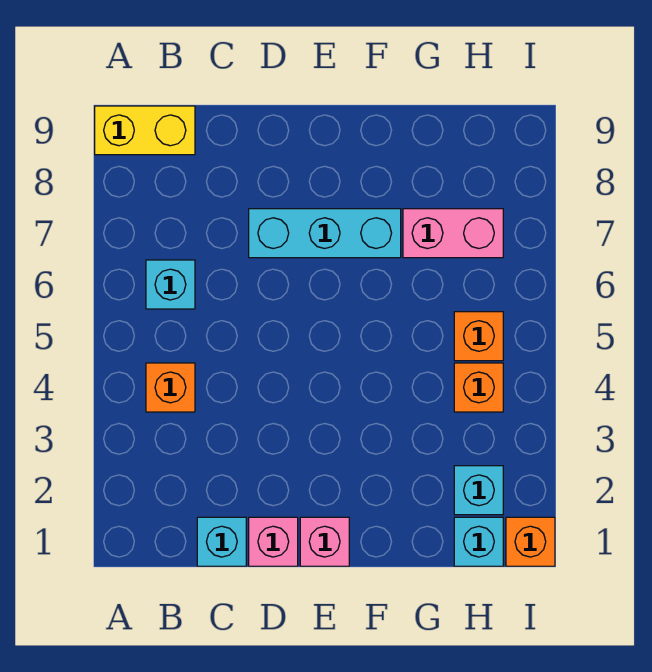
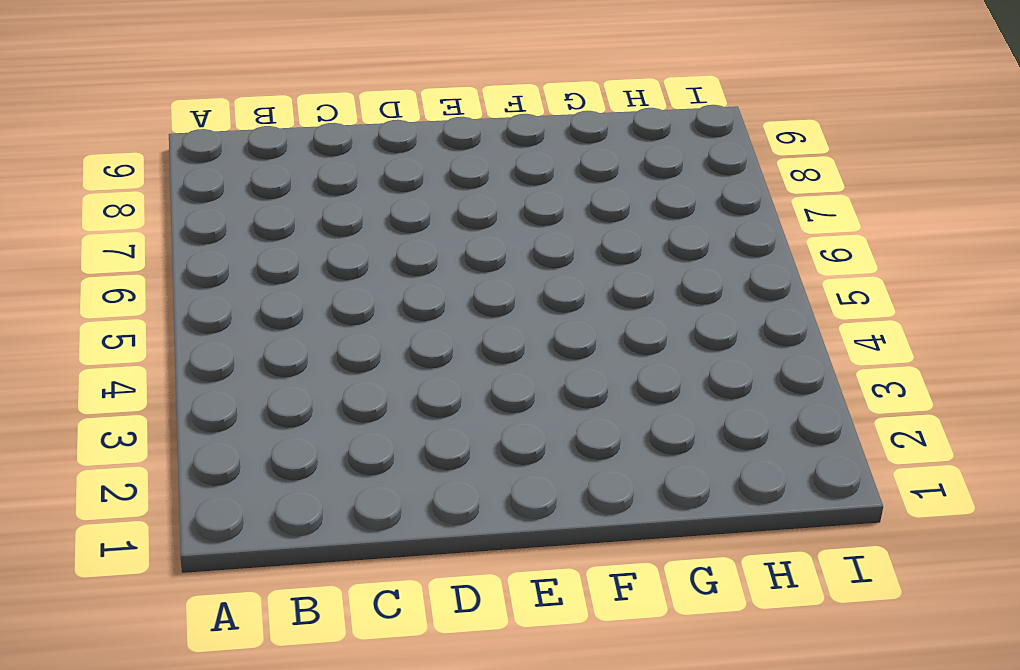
none -> yellow brick A9:B9 level 1
none -> orange brick B4 level 1
none -> cyan brick B6 level 1

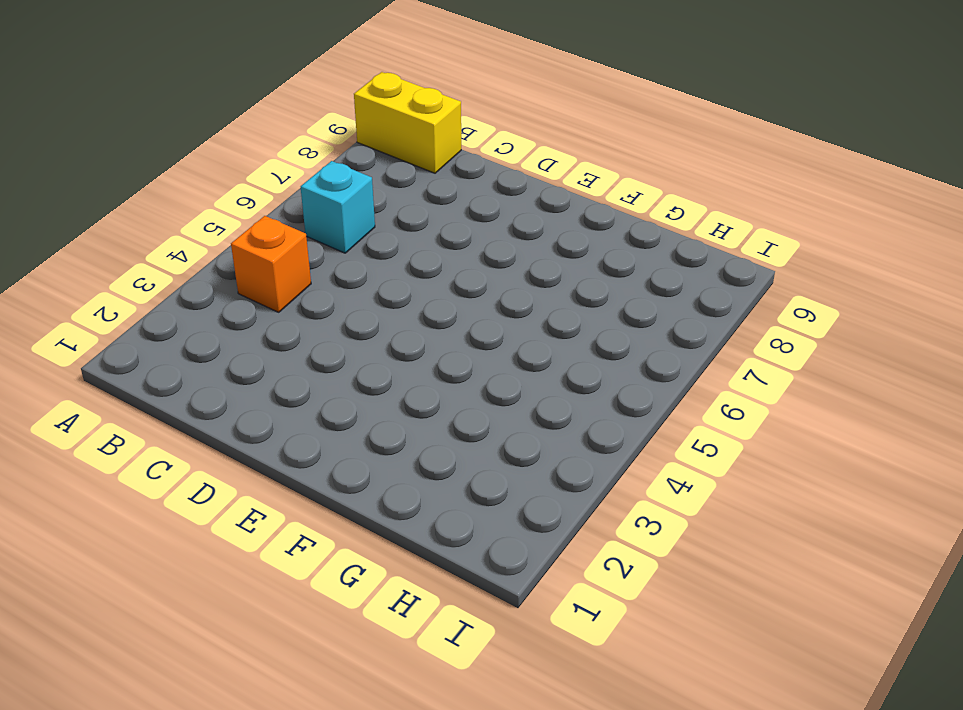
none -> cyan brick C1 level 1
none -> pink brick D1 level 1
none -> cyan brick D7:F7 level 1

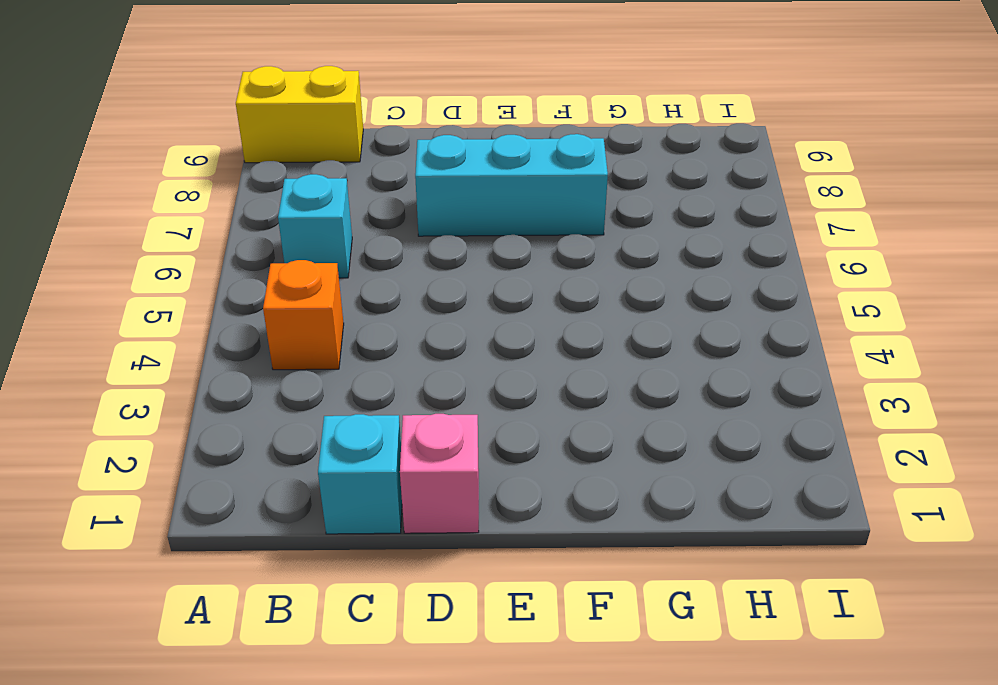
none -> pink brick E1 level 1
none -> pink brick G7:H7 level 1
none -> cyan brick H1 level 1

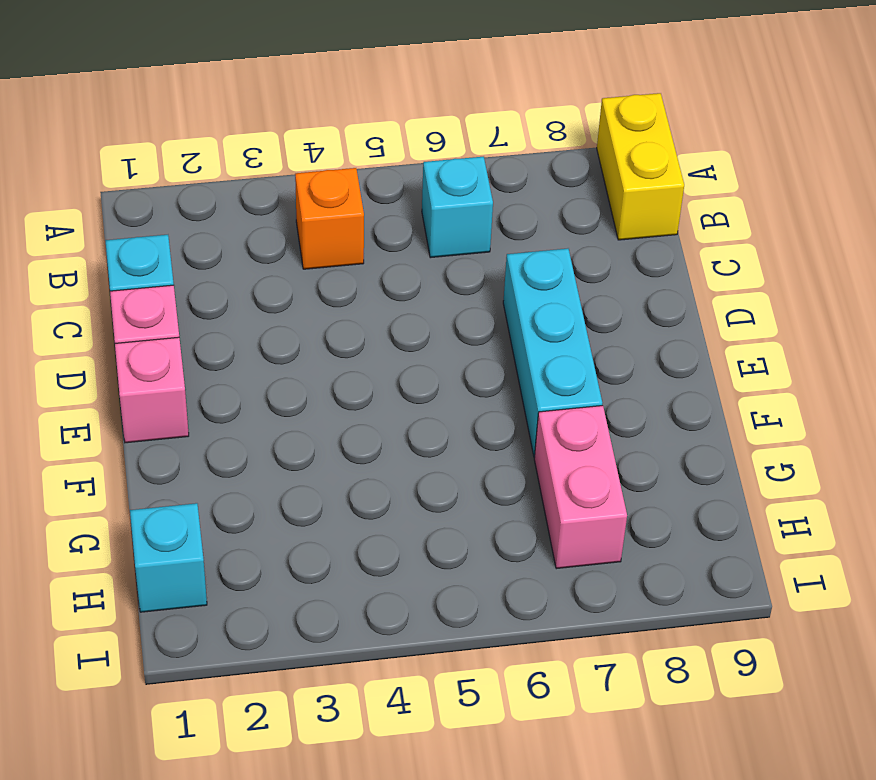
none -> cyan brick H2 level 1
none -> orange brick H4 level 1
none -> orange brick H5 level 1

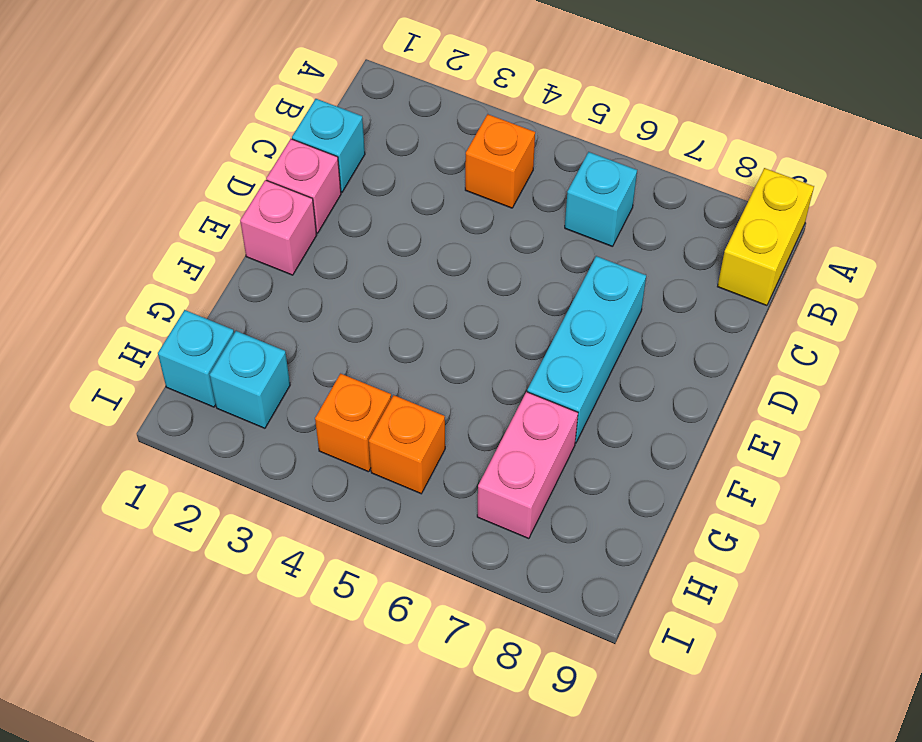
none -> orange brick I1 level 1

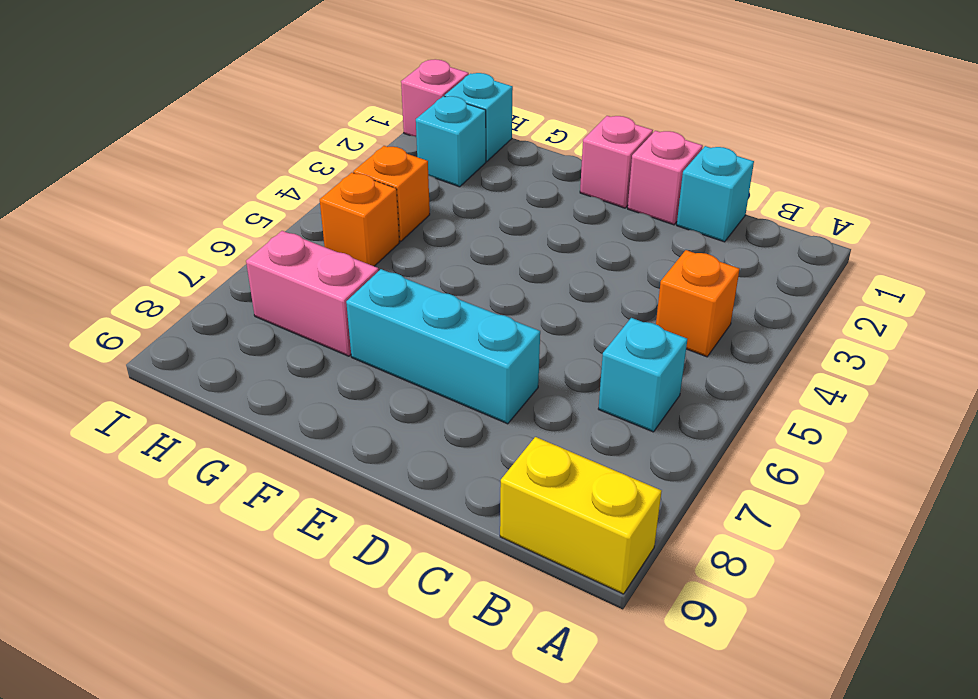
pink brick I1 level 1 -> orange brick I1 level 1

